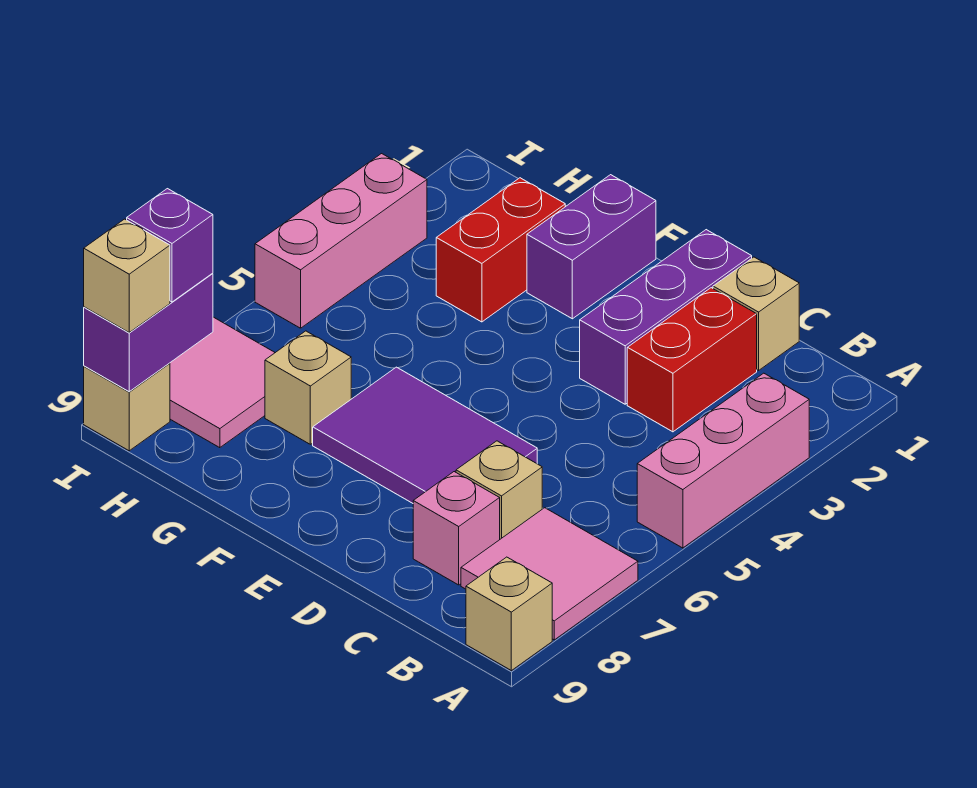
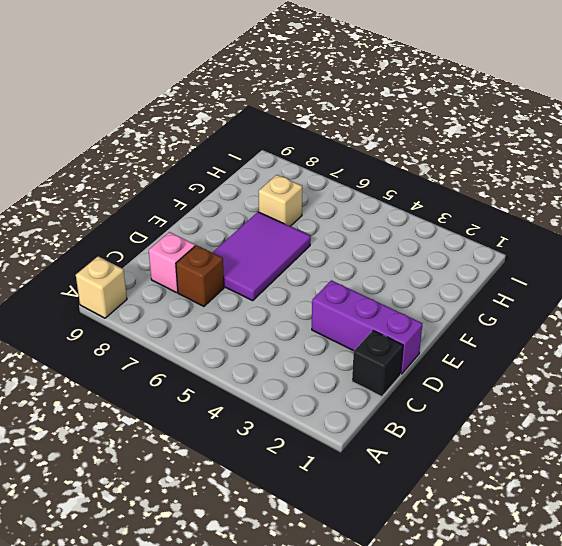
black brick C1 level 1 -> tan brick C1 level 1
brown brick C7 level 1 -> tan brick C7 level 1
none -> pink brick A3:A5 level 1
none -> pink tile A7:B8 level 1
none -> red brick C2:C3 level 1

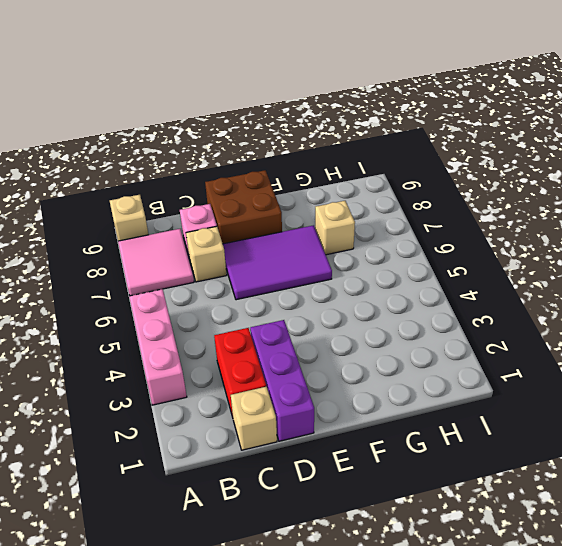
brown brick D8:E9 level 1 -> none
none -> purple brick F1:F2 level 1
none -> red brick G2:G3 level 1
none -> pink tile H7:I8 level 1

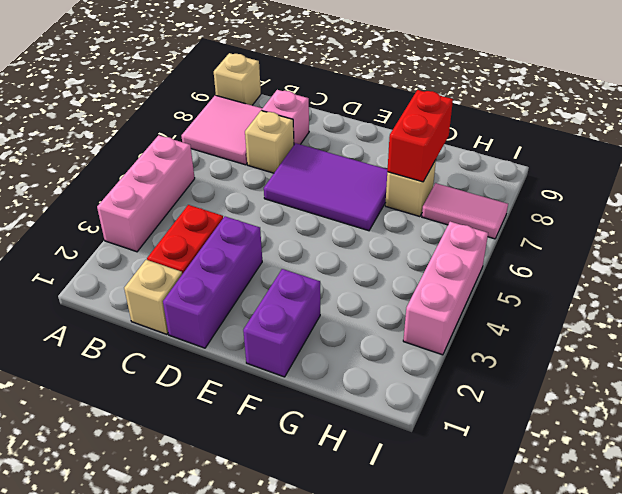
red brick G7:G8 level 2 -> red brick G2:G3 level 1
pink tile H7:I7 level 1 -> pink tile H7:I8 level 1
none -> tan brick I9 level 1
none -> purple brick I8:I9 level 2
none -> purple brick I8 level 3

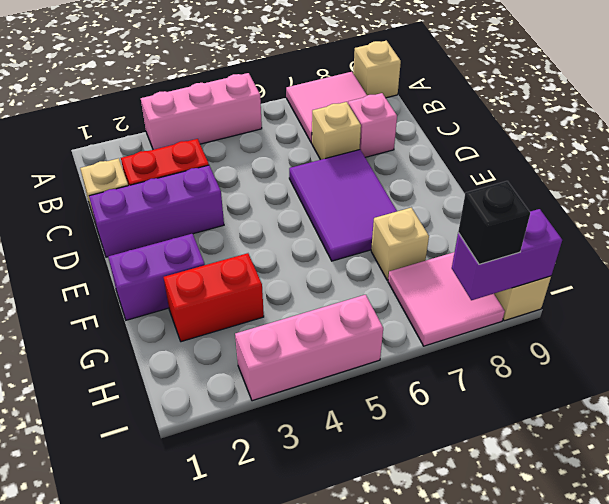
black brick I8 level 3 -> purple brick I8 level 3
none -> tan brick I9 level 3

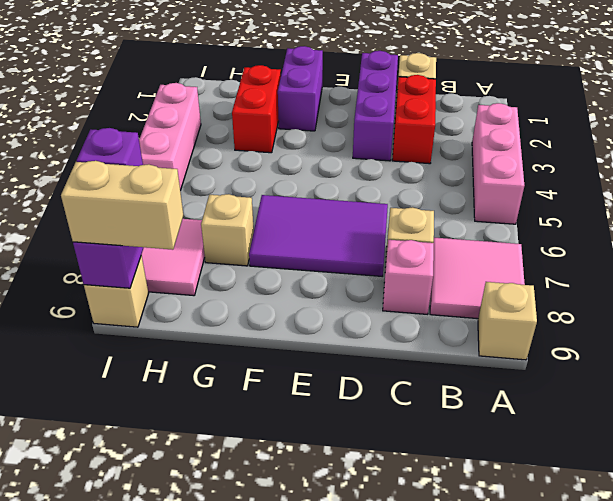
tan brick H9:I9 level 3 -> tan brick I9 level 3

